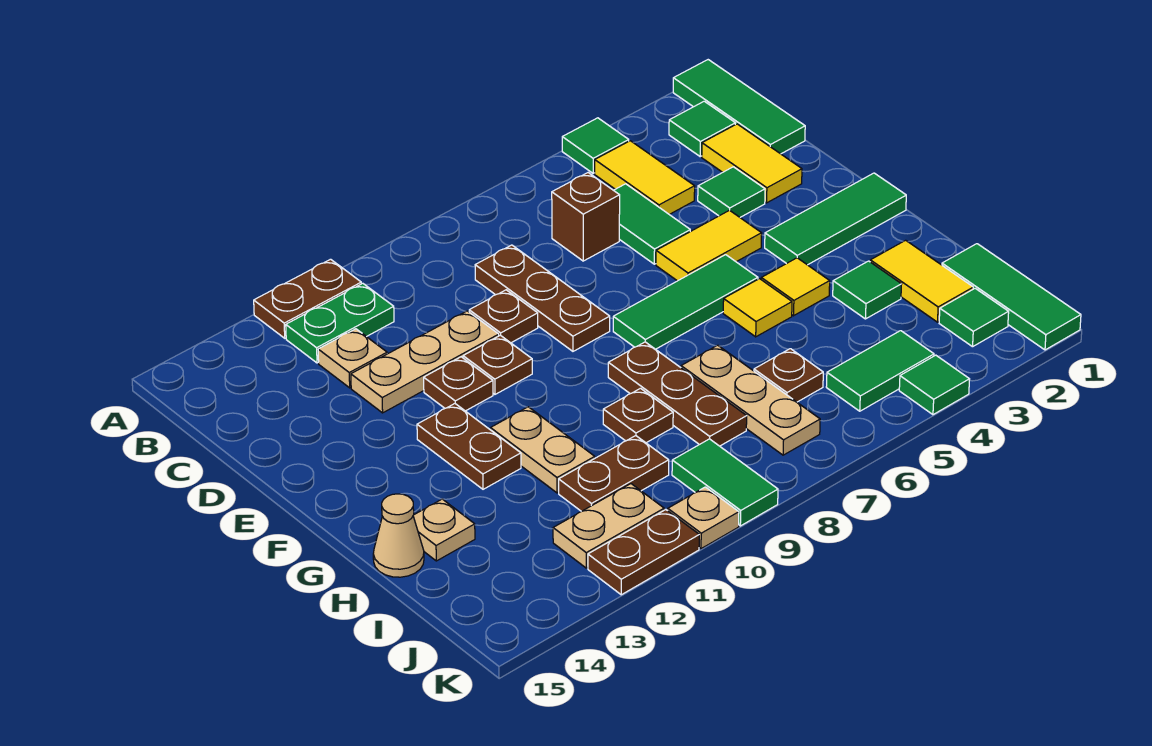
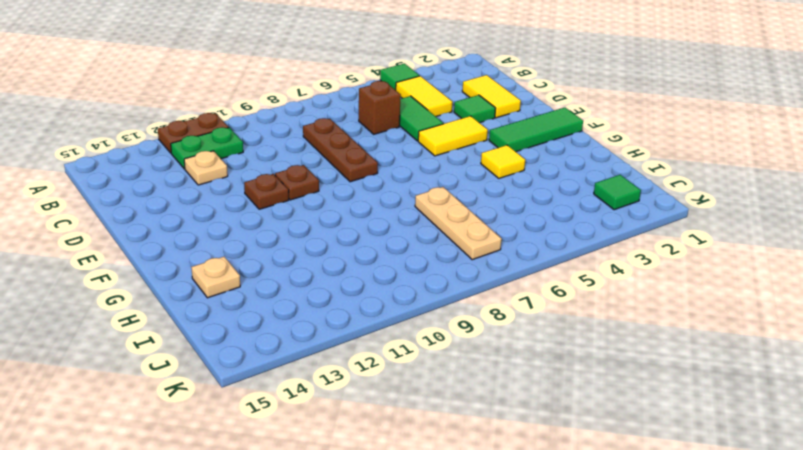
none -> green tile A1:C1 level 1
none -> green tile B2 level 1
none -> brown plate D9 level 1
none -> tan plate D10:D12 level 1

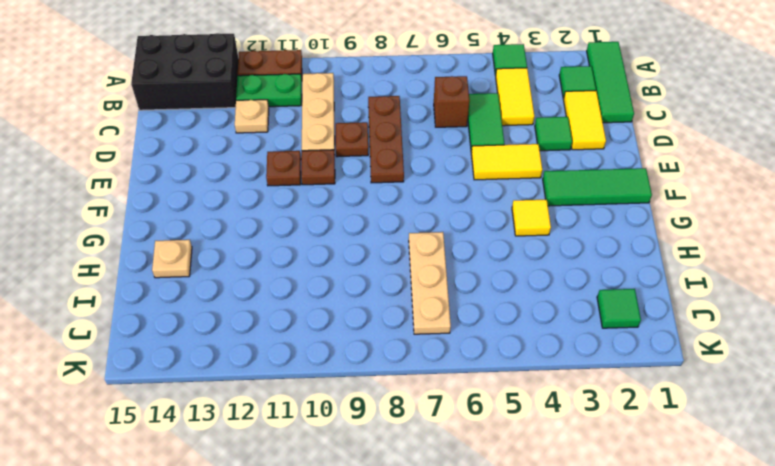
black brick A13:B15 level 1 -> none
tan plate B10:D10 level 1 -> tan plate D10:D12 level 1
none -> green tile F5:F7 level 1
none -> brown plate F12:G12 level 1
none -> yellow tile G5 level 1
none -> brown plate G8:I8 level 1

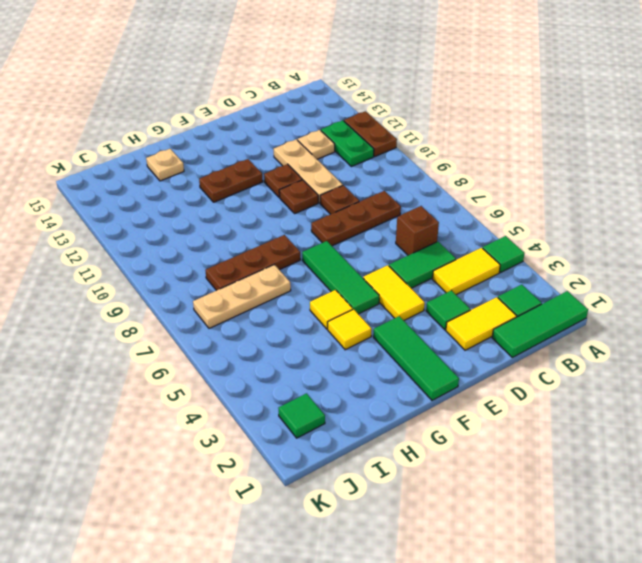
none -> tan plate G11:H11 level 1
none -> yellow tile H2:I2 level 1
none -> green tile H3 level 1
none -> brown plate H9 level 1

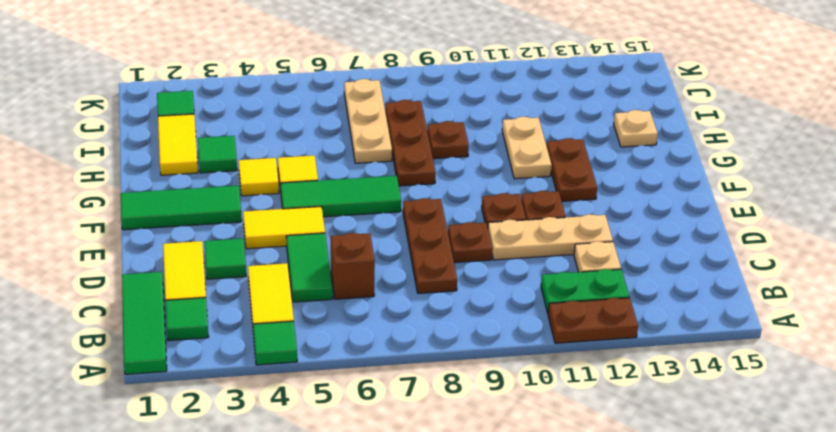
none -> tan cone H15 level 1
none -> green tile I1:K1 level 1
none -> brown plate I6 level 1
none -> brown plate I10:I11 level 1

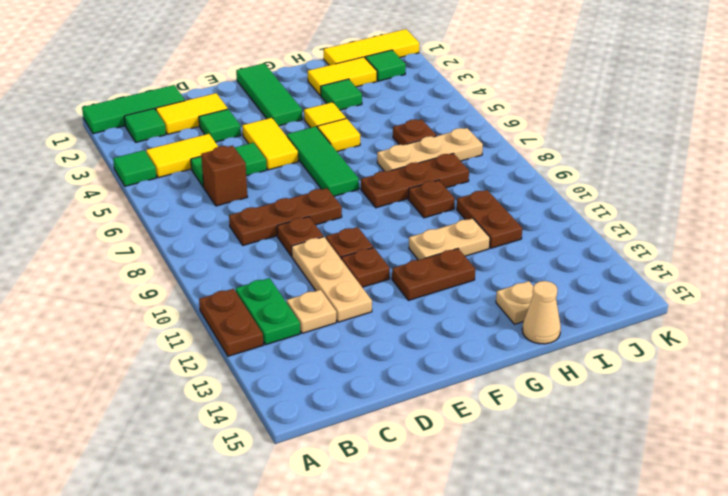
yellow tile I1:K1 level 1 -> green tile I1:K1 level 1
none -> green tile J4:J5 level 1
none -> green tile J9:K9 level 1
none -> tan plate J11:J12 level 1
none -> green tile K4 level 1

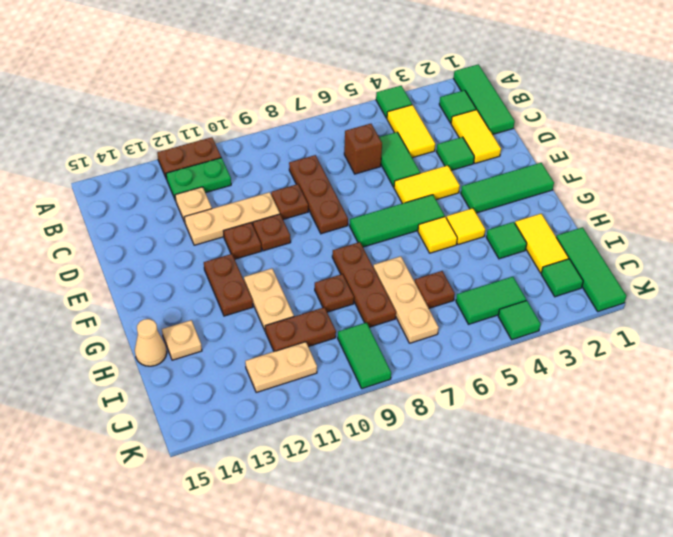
none -> tan plate K10 level 1
none -> brown plate K11:K12 level 1

